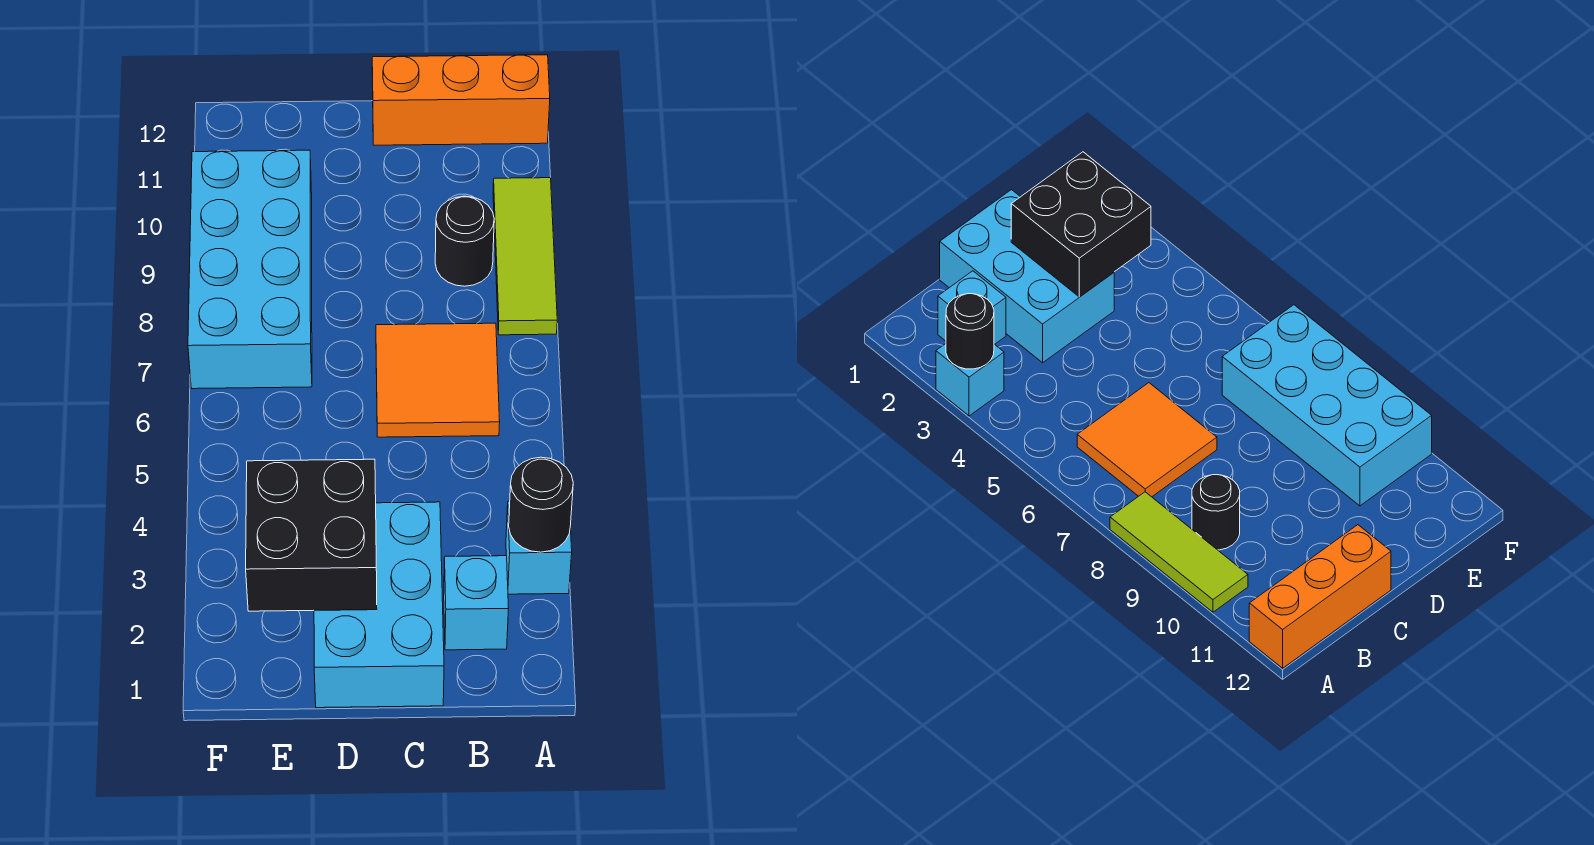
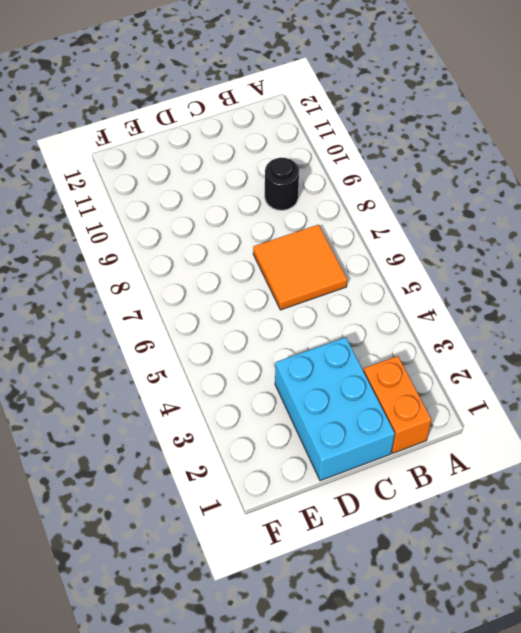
orange brick B1:B2 level 1 -> cyan brick B2 level 1
none -> cyan brick A3 level 1
none -> lime tile A8:A10 level 1

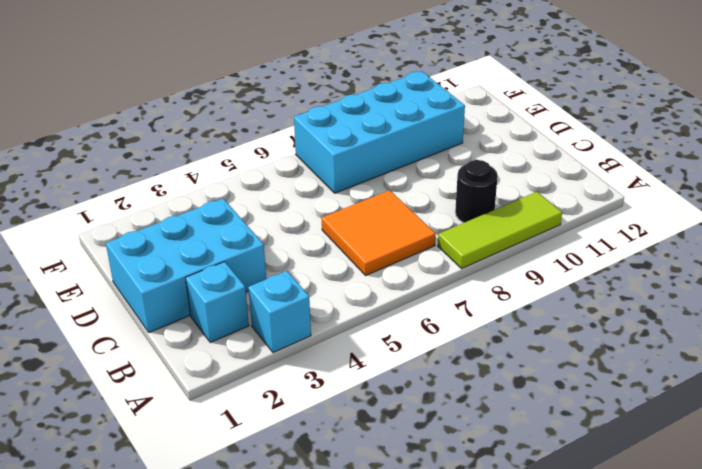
none -> orange brick A12:C12 level 1
none -> black round brick A3 level 2

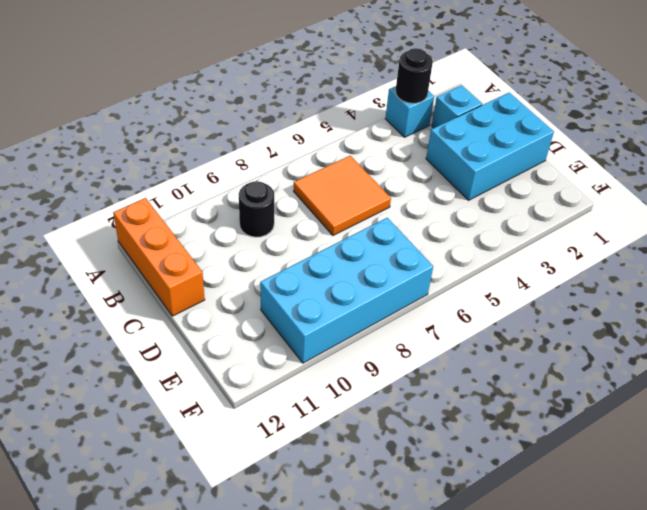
none -> lime tile A8:A10 level 1
none -> black brick D2:E3 level 2

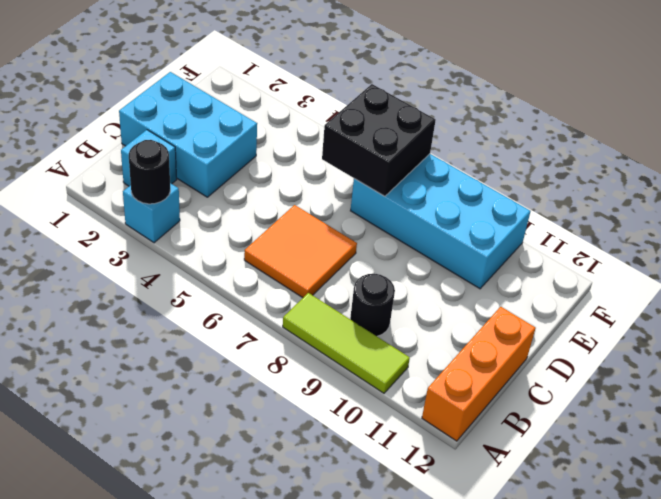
black brick E6:F7 level 2 -> black brick D2:E3 level 2

